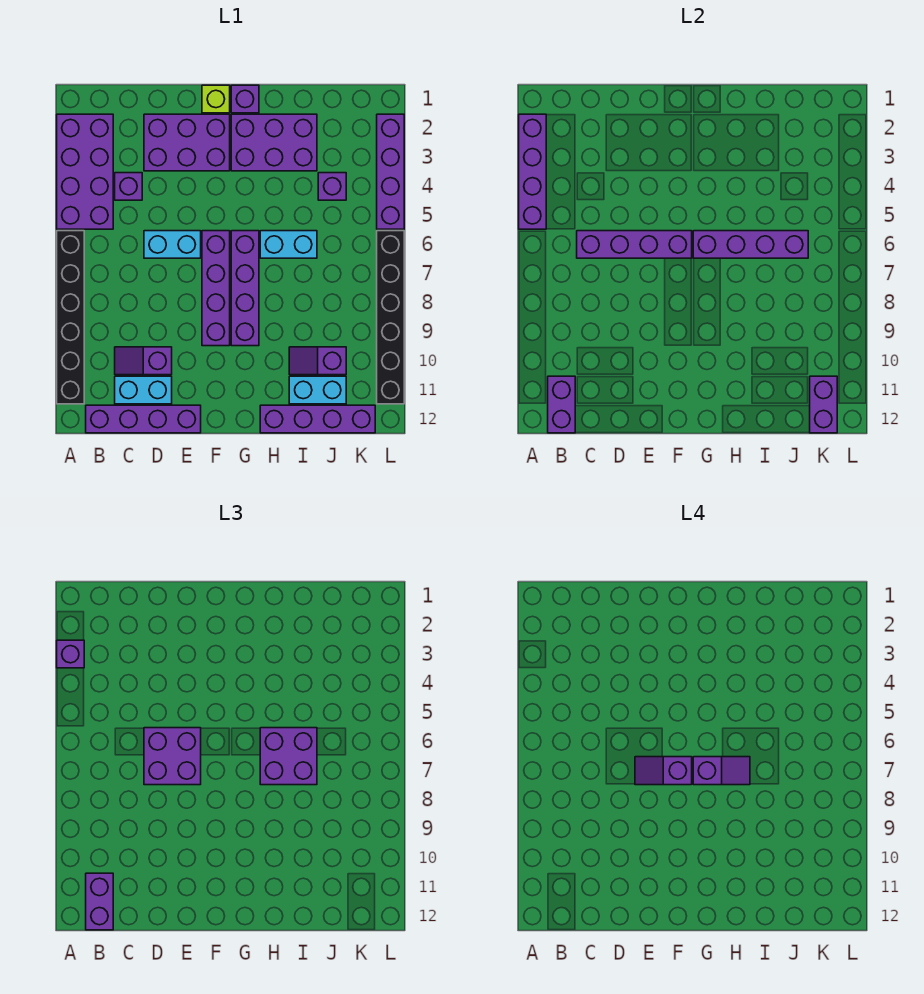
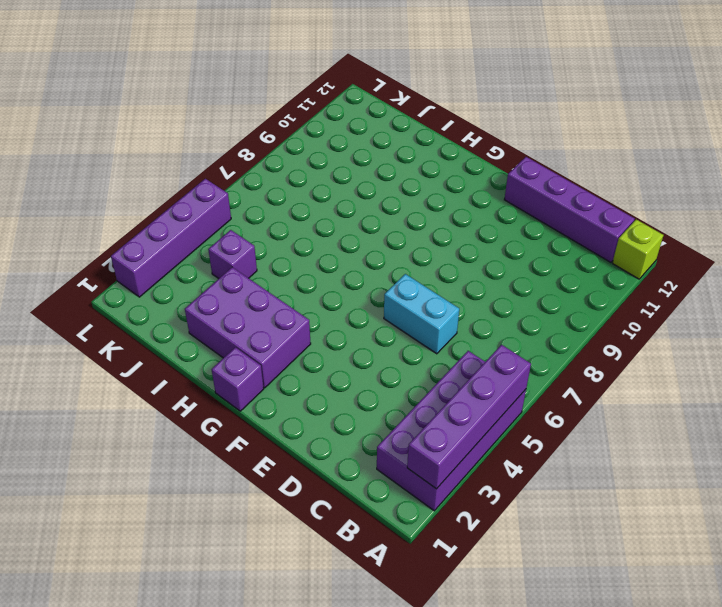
lime brick A12 level 1 -> lime brick F1 level 1
none -> black brick A6:A11 level 1
none -> purple brick C4 level 1
none -> purple slope C10:D10 level 1 top D
none -> cyan brick C11:D11 level 1

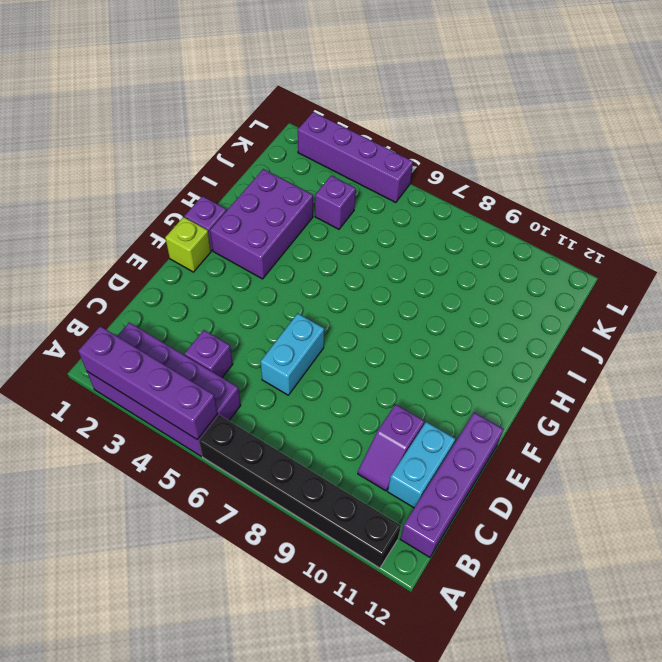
none -> purple brick D2:F3 level 1
none -> purple brick F6:F9 level 1
none -> purple brick G6:G9 level 1
none -> cyan brick H6:I6 level 1

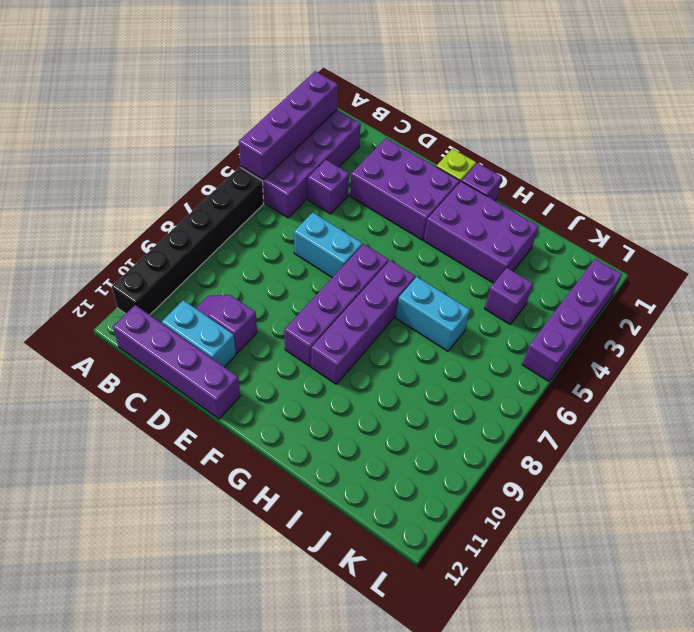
none -> purple brick H12:K12 level 1
none -> purple slope I10:J10 level 1 top J
none -> cyan brick I11:J11 level 1
none -> black brick L6:L11 level 1

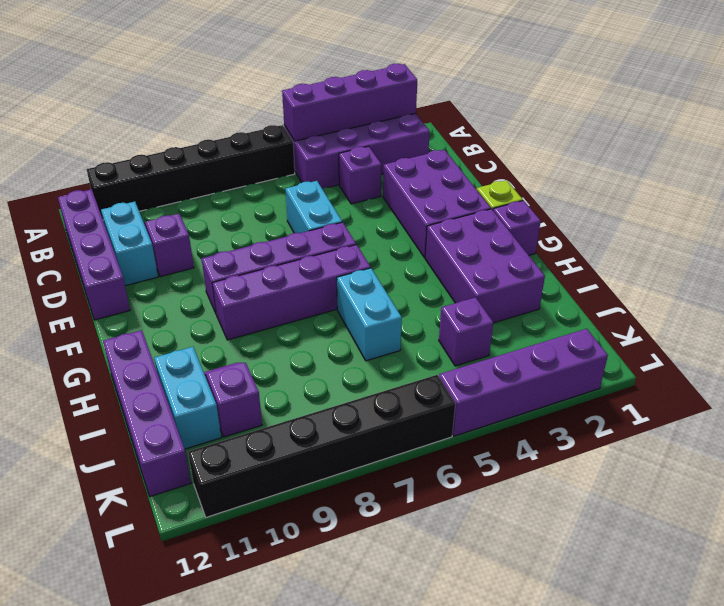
none -> purple brick B11:B12 level 2
none -> purple brick C6:F6 level 2
none -> purple brick G6:J6 level 2
none -> purple brick K11:K12 level 2

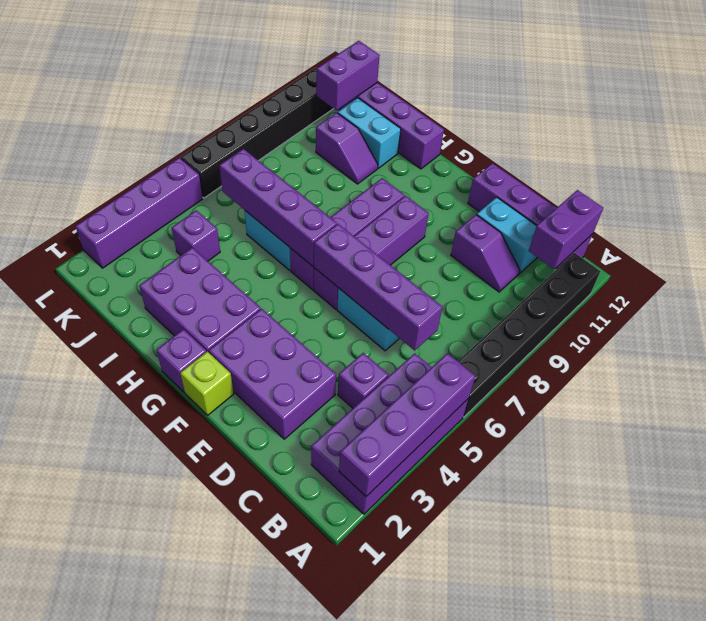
none -> purple brick A3 level 3
none -> purple brick B11:B12 level 3
none -> purple brick D6:E7 level 3
none -> purple brick H6:I7 level 3

